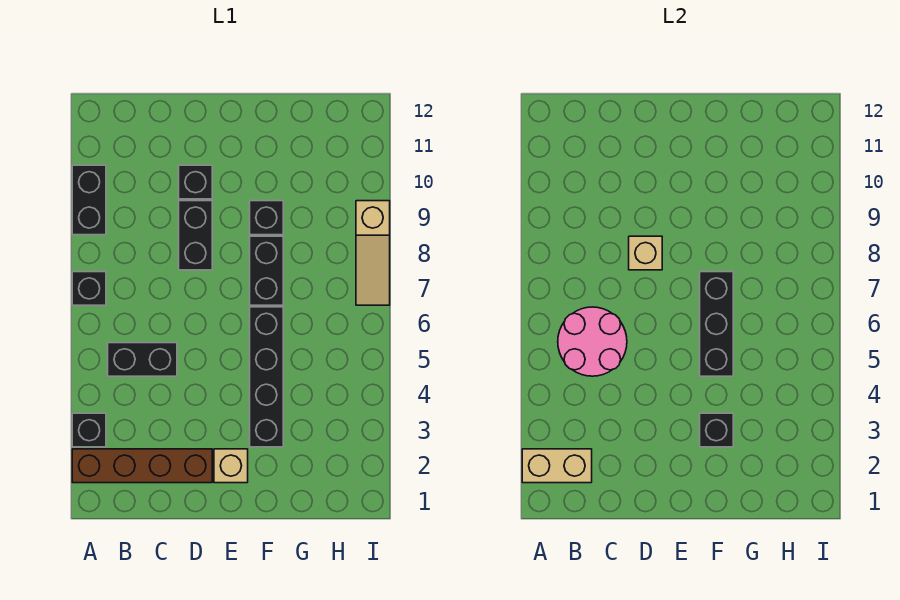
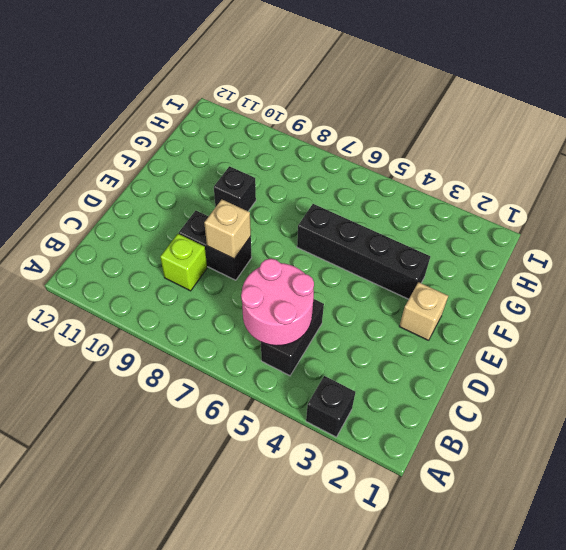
lime brick C9 level 1 -> none
none -> brown brick A2:D2 level 1
none -> black brick A7 level 1
none -> black brick A9:A10 level 1

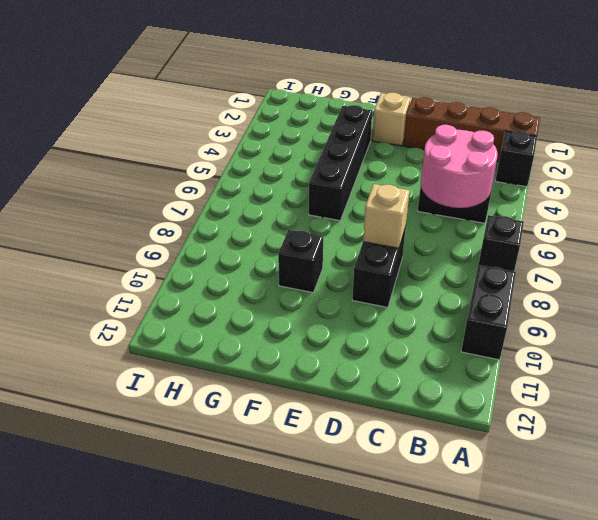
none -> black brick D10 level 1
none -> black brick F7:F8 level 1
none -> tan slope I7:I9 level 1 top 9

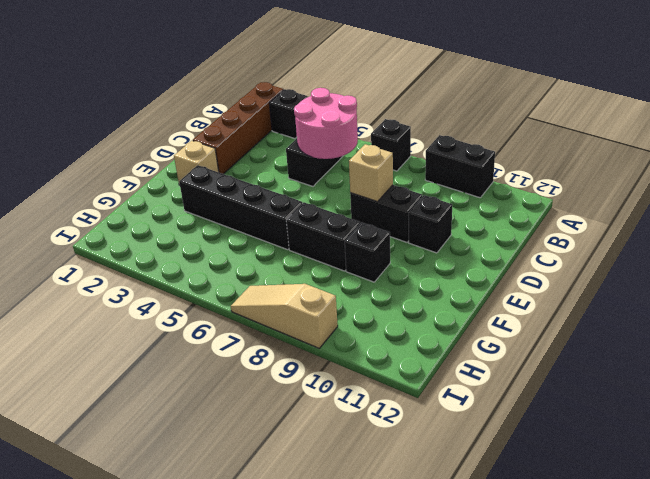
none -> tan brick A2:B2 level 2
none -> black brick F3 level 2
none -> black brick F5:F7 level 2

